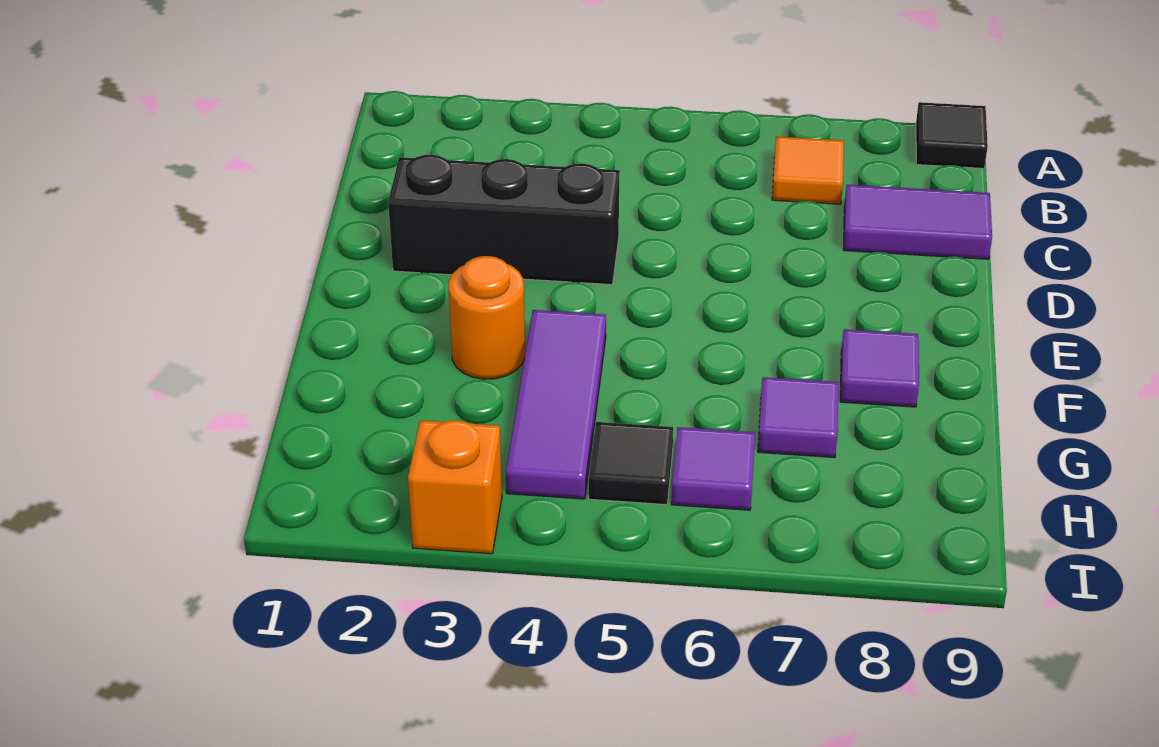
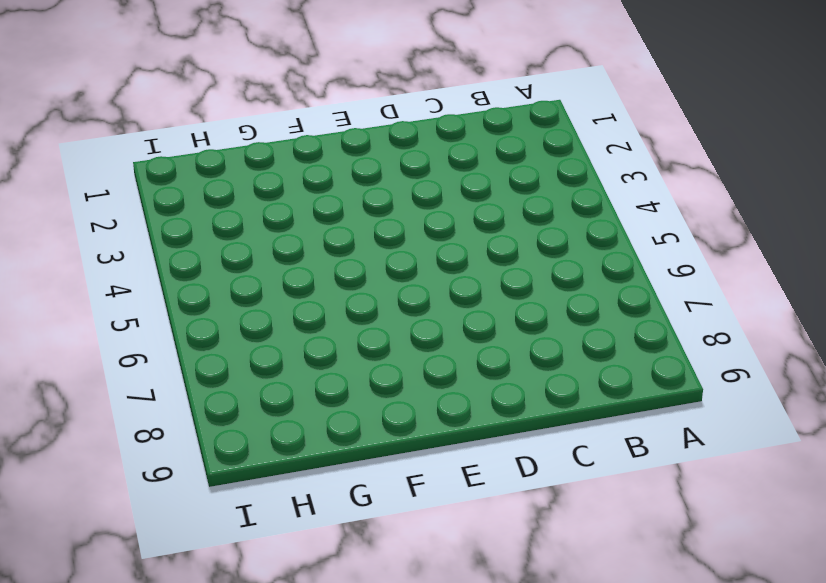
none -> black tile A9 level 1
none -> orange tile B7 level 1

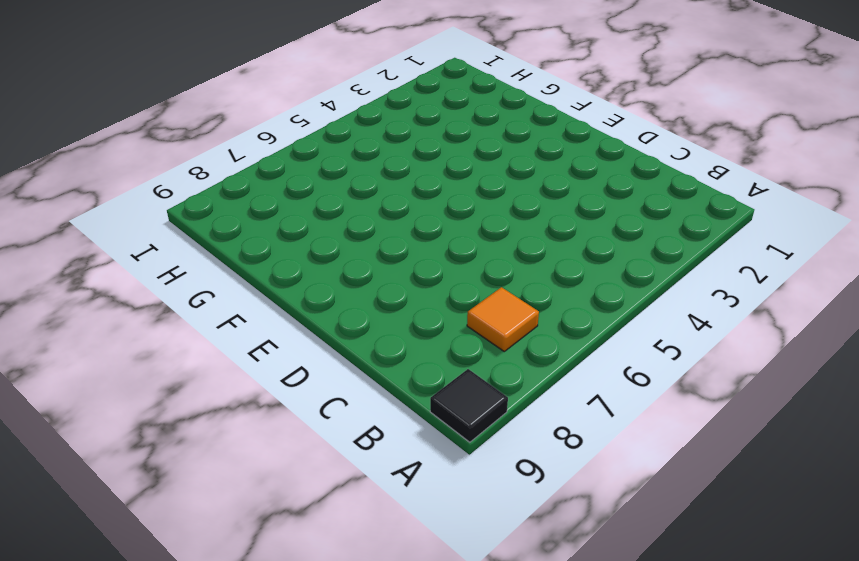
none -> purple tile C8:C9 level 1
none -> black brick D2:D4 level 1

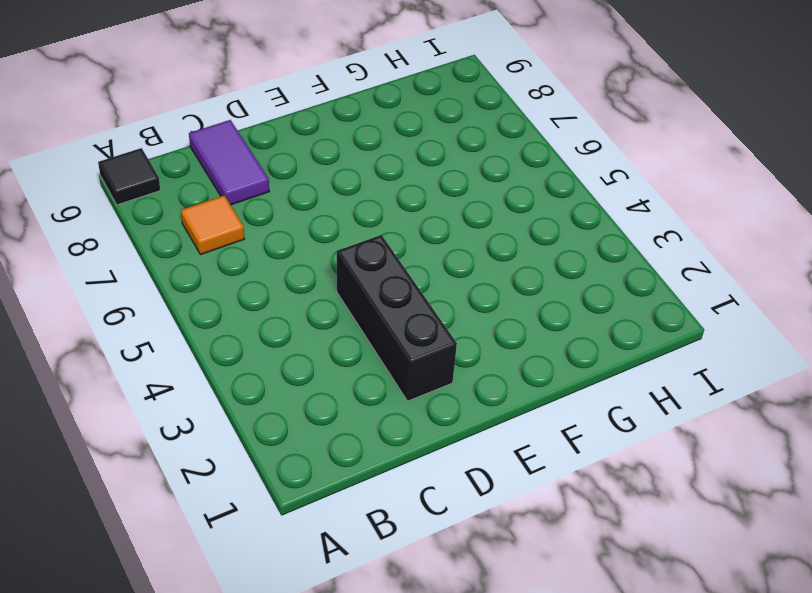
none -> orange round brick F3 level 1
none -> purple tile F4:H4 level 1

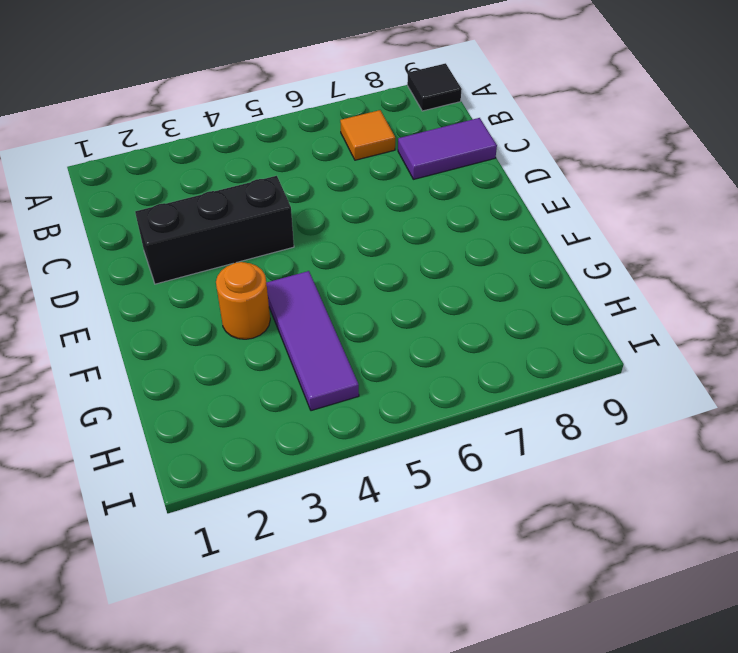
none -> purple tile F8 level 1
none -> purple tile G7 level 1

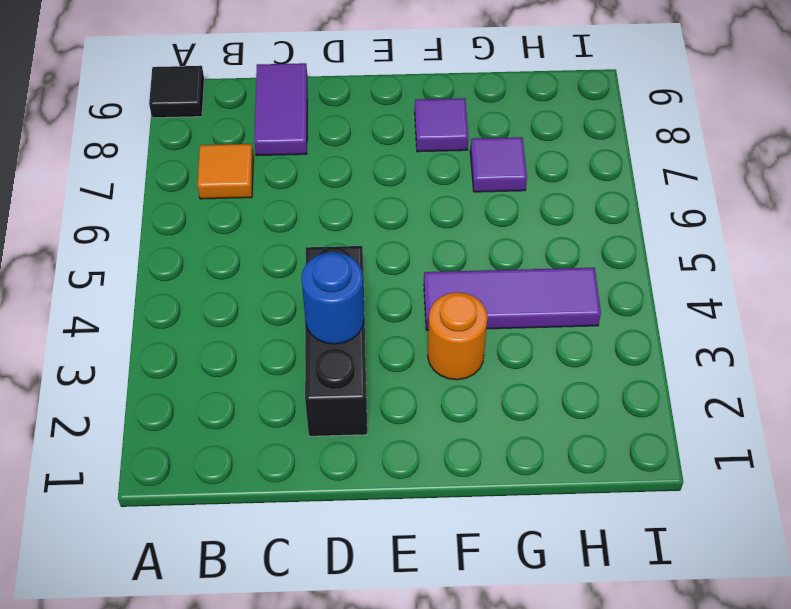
blue round brick D3 level 2 -> none
none -> black tile H5 level 1
none -> purple tile H6 level 1

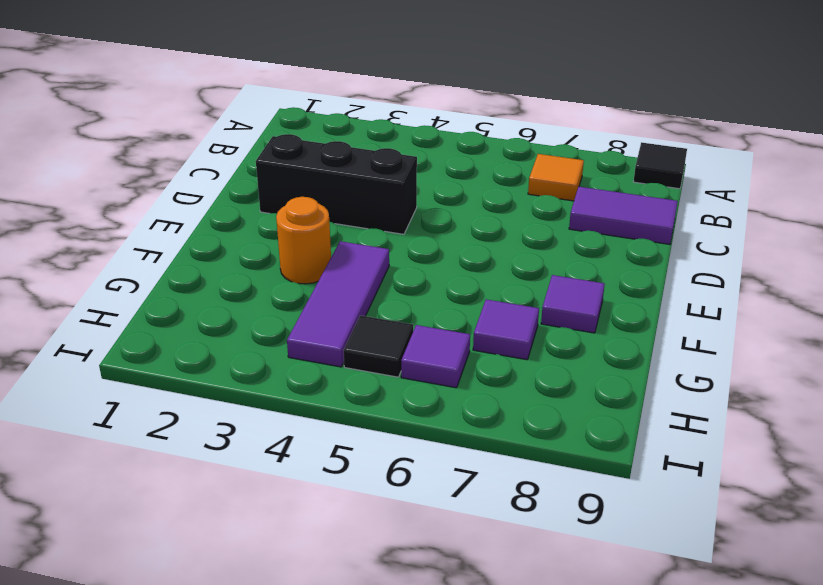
none -> orange brick I3 level 1

